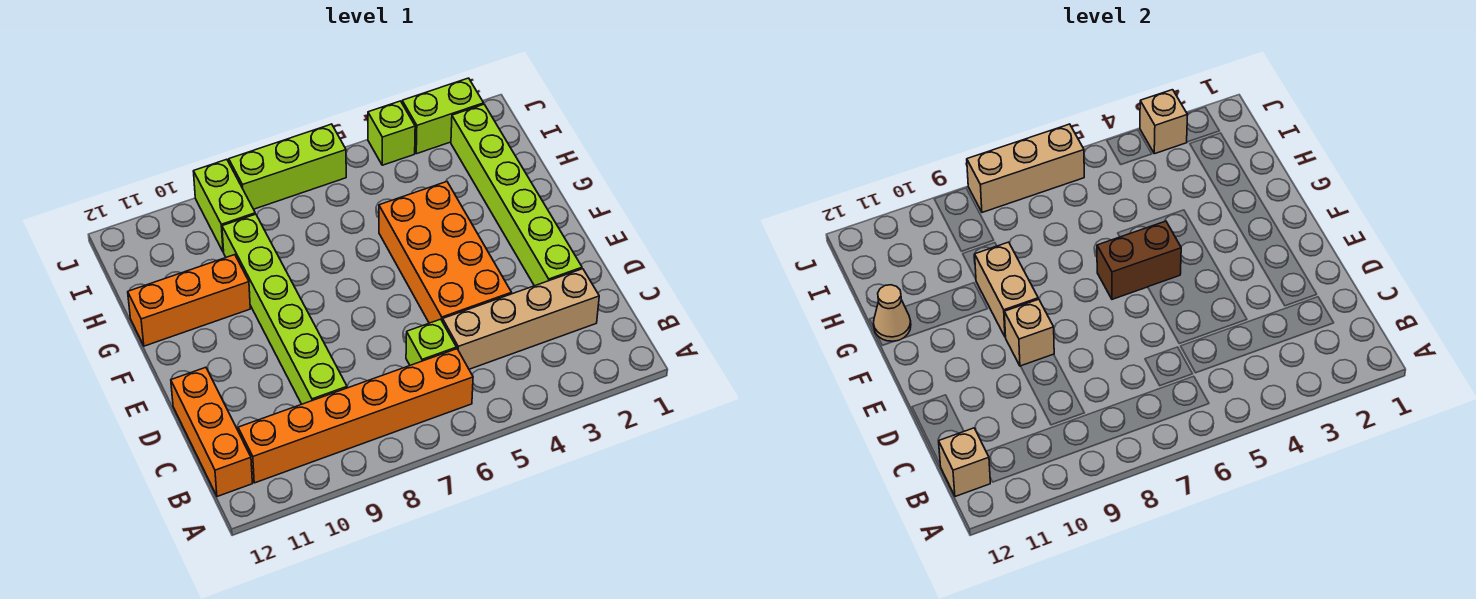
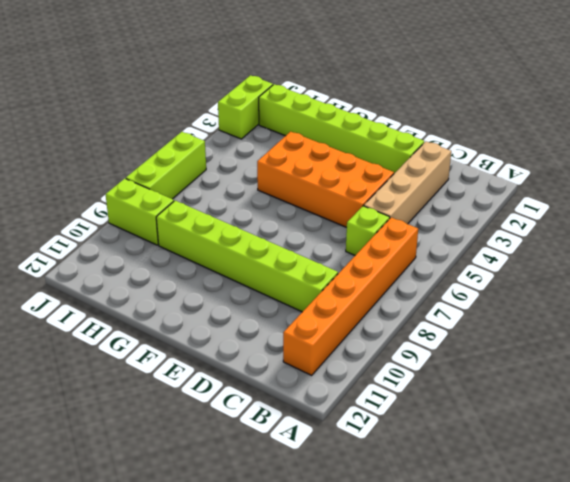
none -> orange brick B12:D12 level 1
none -> orange brick G10:G12 level 1
none -> lime brick J4 level 1

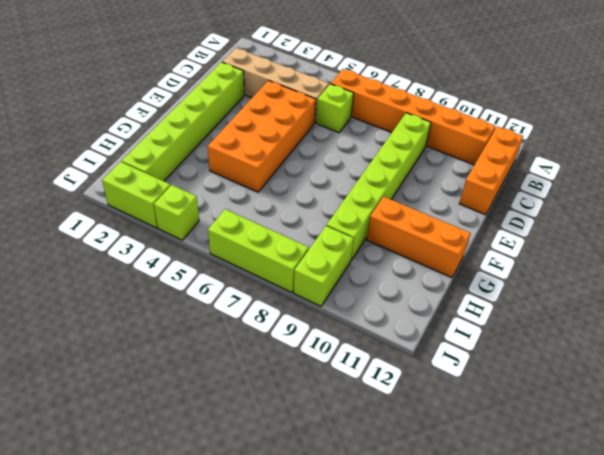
none -> tan brick B12 level 2
none -> tan brick E9 level 2
none -> brown brick F5:F6 level 2

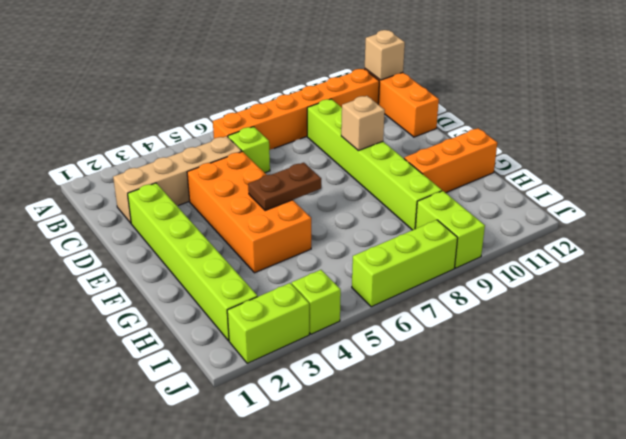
brown plate F5:F6 level 2 -> brown brick F5:F6 level 2
none -> tan brick F9:G9 level 2
none -> tan cone G12 level 2
none -> tan brick J3 level 2

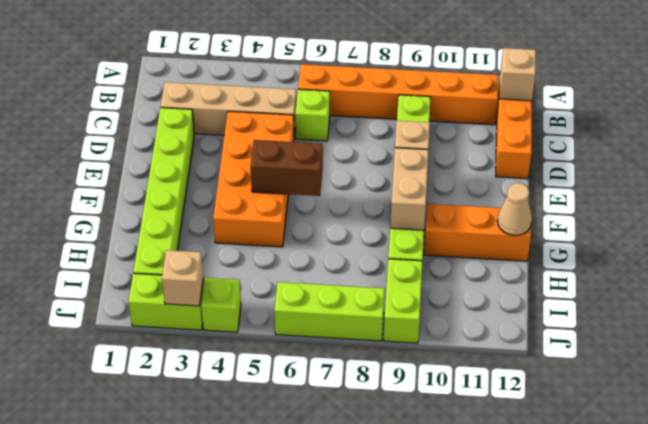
none -> tan brick J6:J8 level 2

